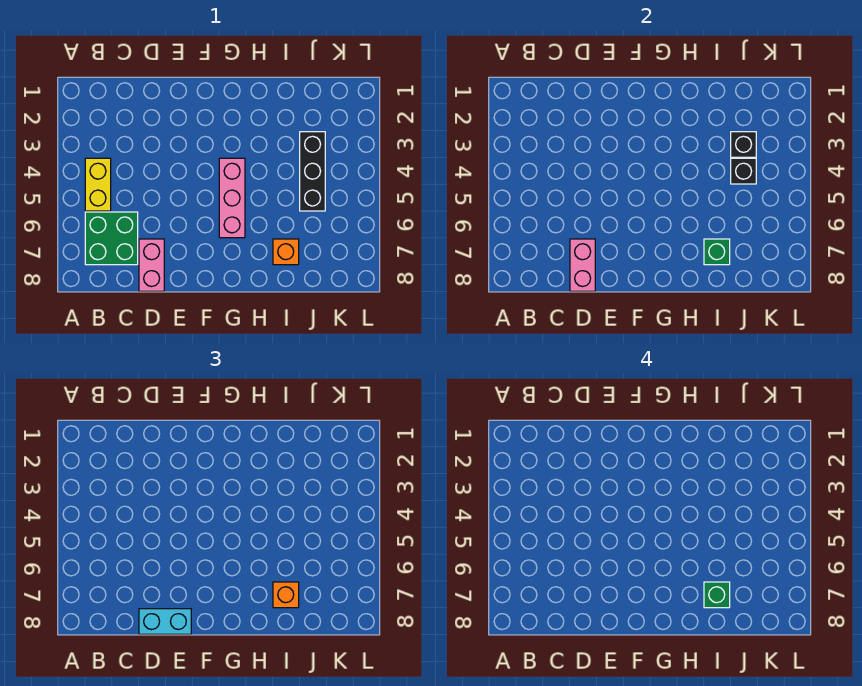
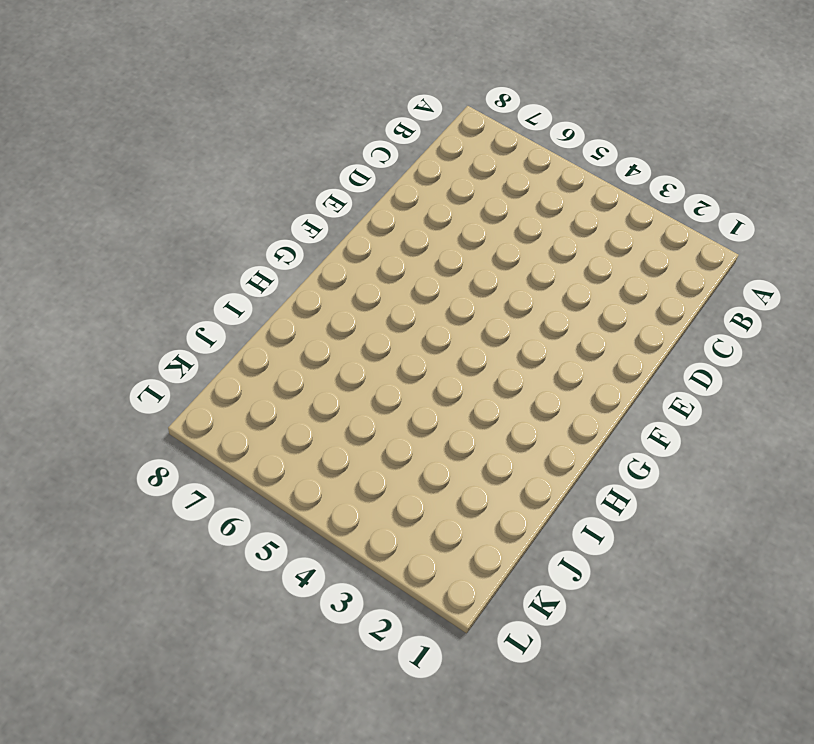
none -> yellow brick B4:B5 level 1
none -> green brick B6:C7 level 1
none -> pink brick D7:D8 level 1

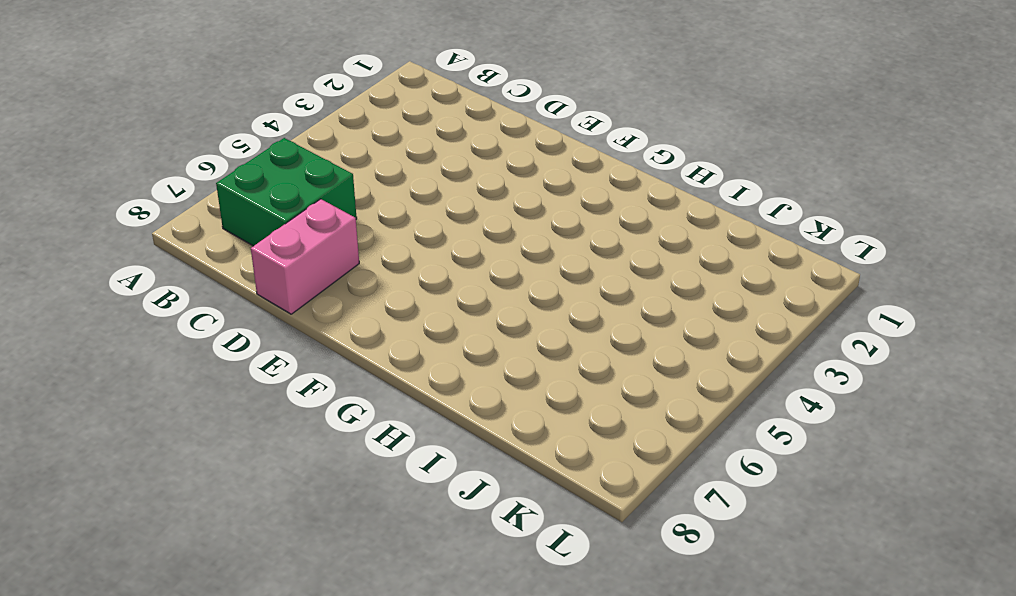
none -> yellow brick B4:B5 level 1
none -> pink brick G4:G6 level 1
none -> orange brick I7 level 1

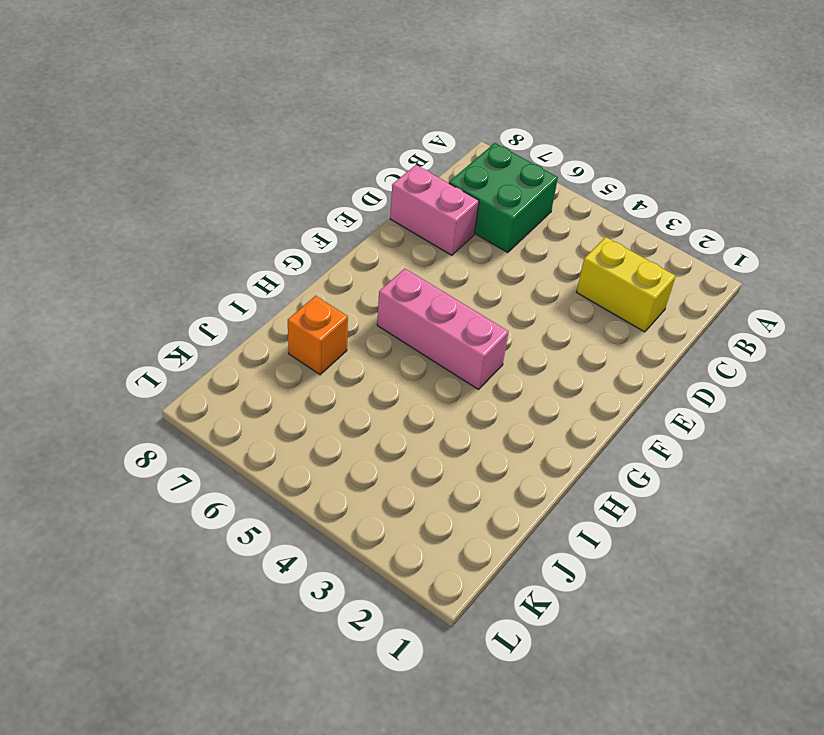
yellow brick C2:C3 level 1 -> yellow brick B4:B5 level 1
none -> black brick J3:J5 level 1
none -> pink brick D7:D8 level 2
none -> green brick I7 level 2

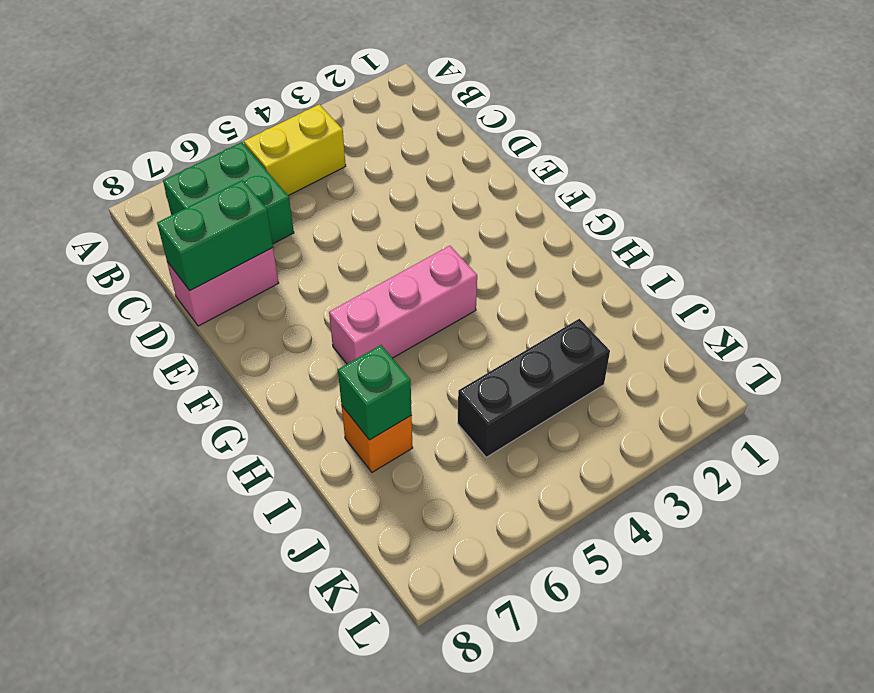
green brick D7:D8 level 2 -> pink brick D7:D8 level 2
none -> black brick J3 level 2
none -> black brick J4 level 2
none -> cyan brick D8:E8 level 3

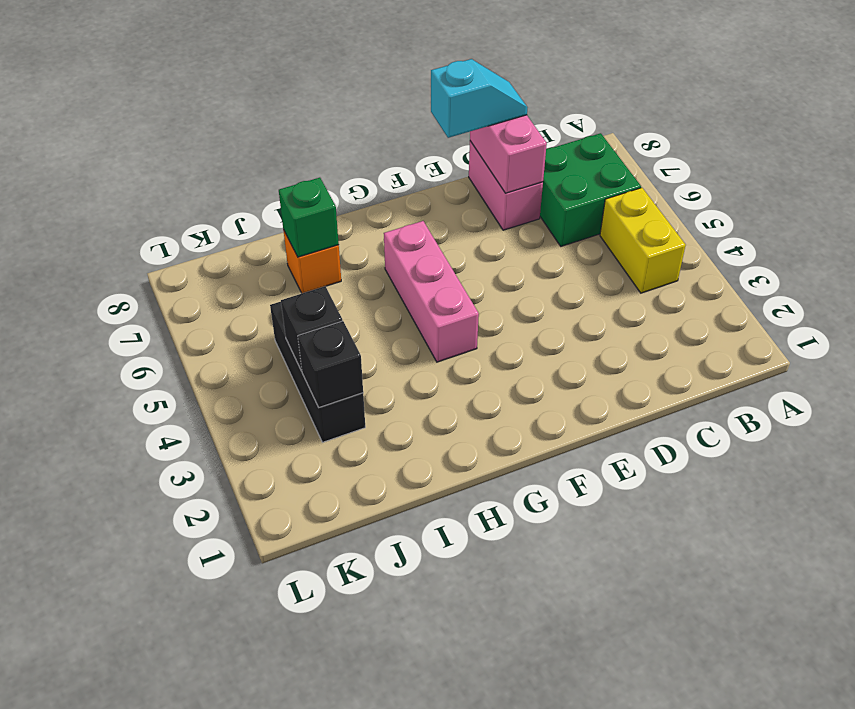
cyan slope D8:E8 level 3 top E -> cyan brick D8:E8 level 3
none -> orange brick I7 level 3
none -> green brick I7 level 4

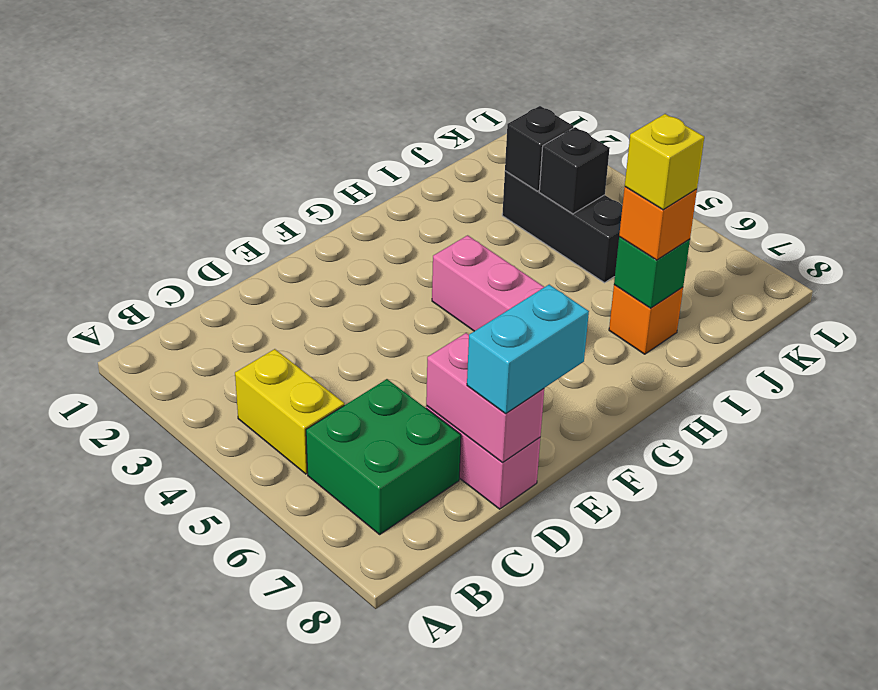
yellow brick I7 level 4 -> green brick I7 level 4

